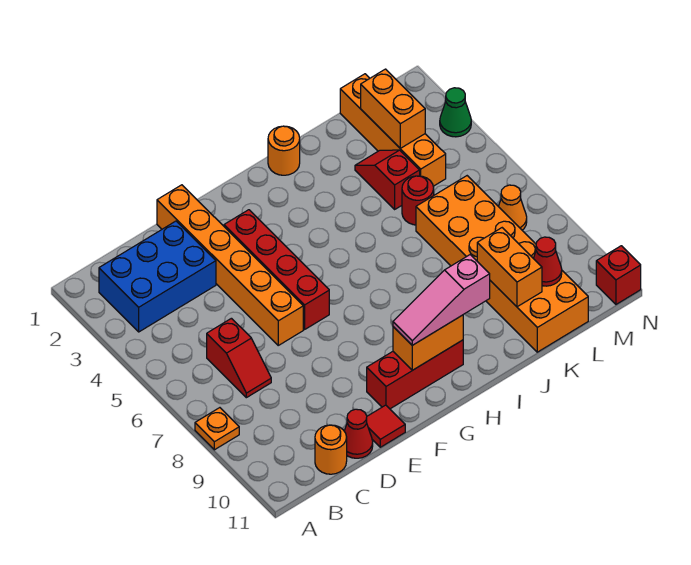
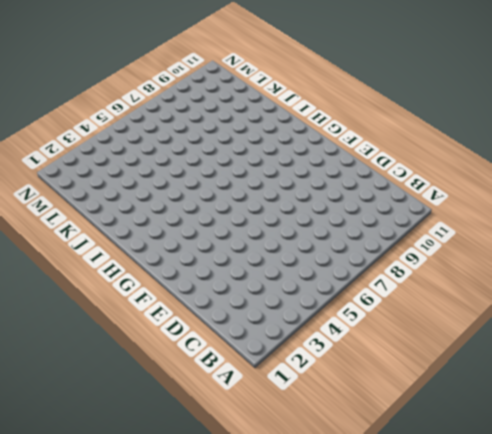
none -> orange plate A8 level 1
none -> blue brick B2:D3 level 1
none -> red slope C6:C7 level 1 top 6

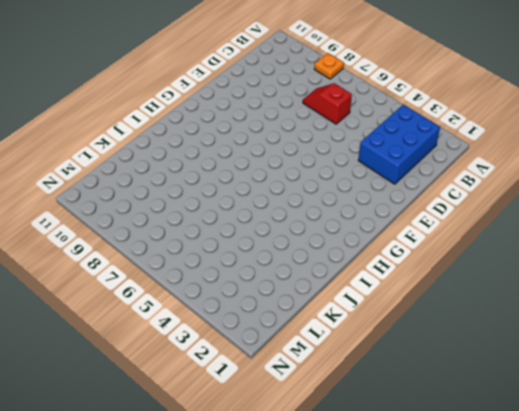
none -> orange round brick C11 level 1
none -> red cone D11 level 1
none -> orange brick E1:E6 level 1

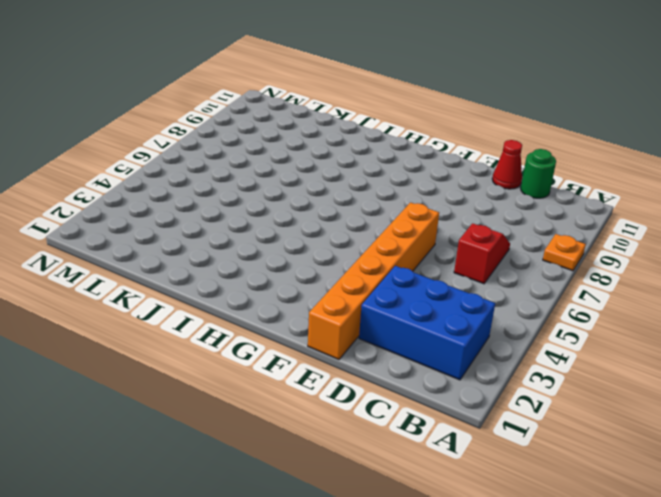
green round brick C11 level 1 -> orange round brick C11 level 1
none -> red tile E11 level 1
none -> red brick F3:F6 level 1
none -> red brick F10:H10 level 1

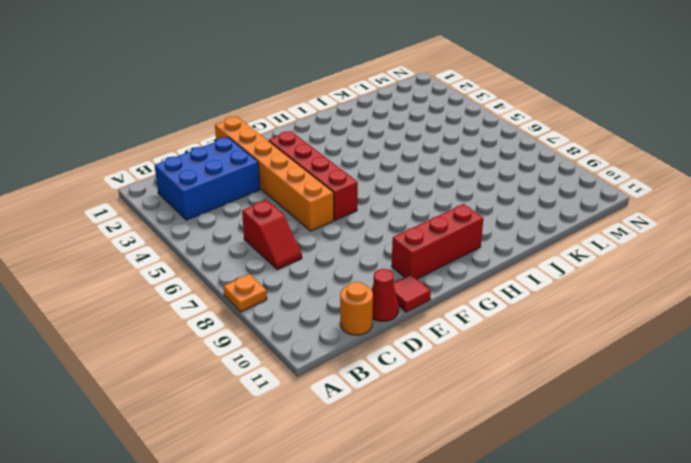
none -> orange round brick I1 level 1
none -> red slope K3:K4 level 1 top 4
none -> red round brick K5 level 1

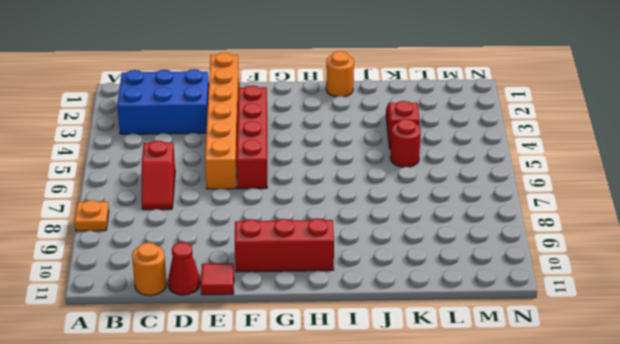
none -> orange brick K6:L11 level 1
none -> orange brick L1:L4 level 1
none -> orange cone M7 level 1

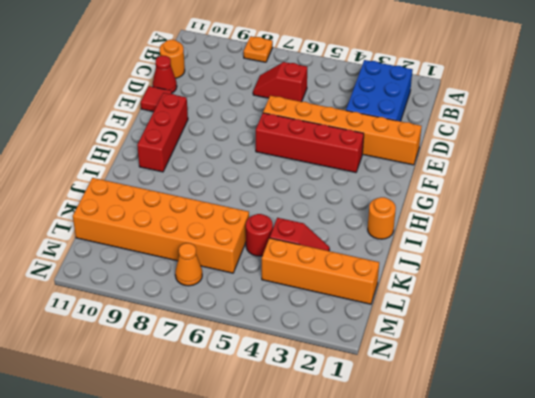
none -> green cone N3 level 1
none -> red brick N11 level 1
none -> orange brick G10:H10 level 2

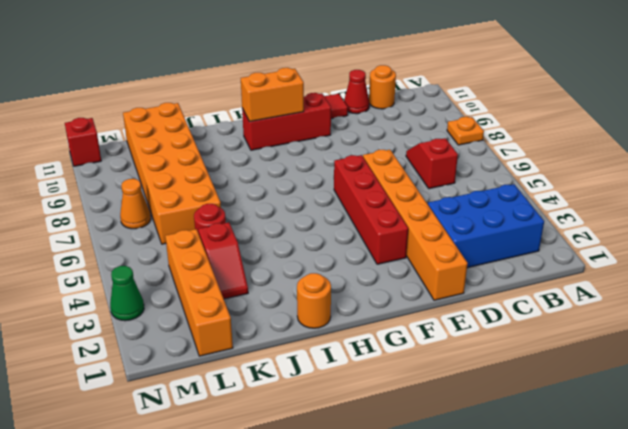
none -> orange brick K9:K10 level 2
none -> orange brick L2:L3 level 2
none -> red cone L10 level 2

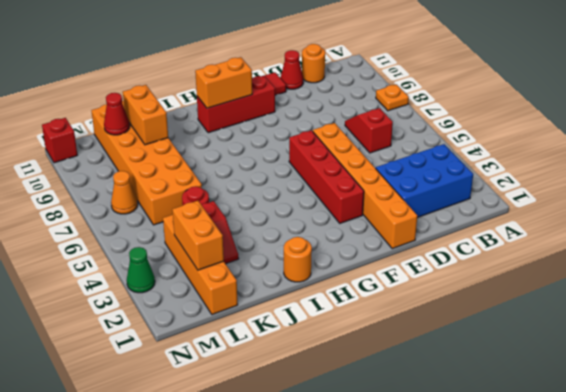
none -> pink slope G10:I10 level 3 top I

